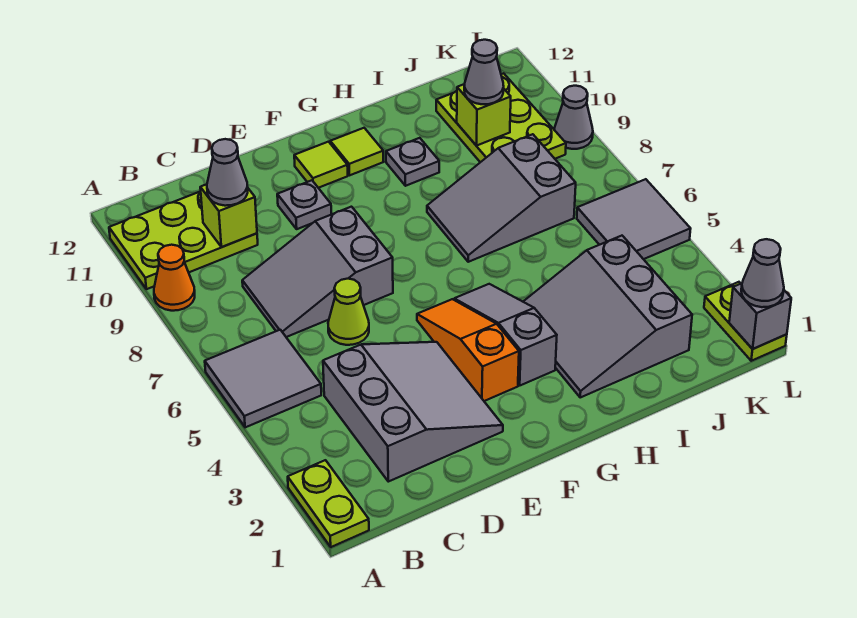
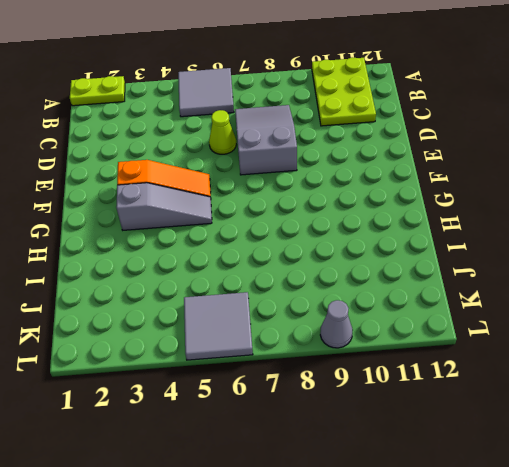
none -> orange cone A9 level 1
none -> grey slope C2:E4 level 1 top C
none -> grey plate E10 level 1

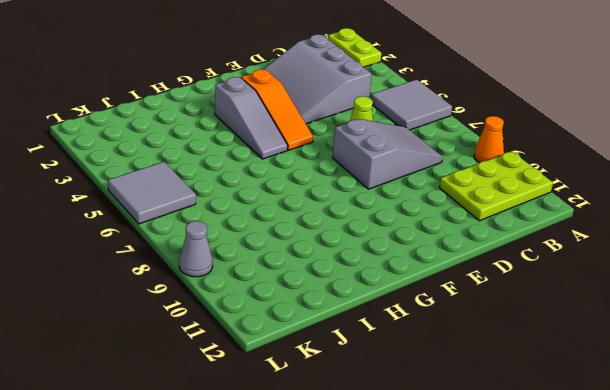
none -> grey plate E10 level 1
none -> lime tile F11 level 1
none -> lime tile G11 level 1

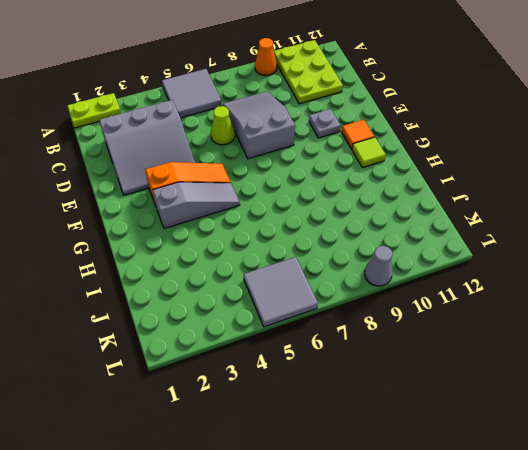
orange tile F11 level 1 -> lime tile F11 level 1
none -> grey slope H2:J4 level 1 top J
none -> grey slope H7:J8 level 1 top J
none -> grey plate H10 level 1

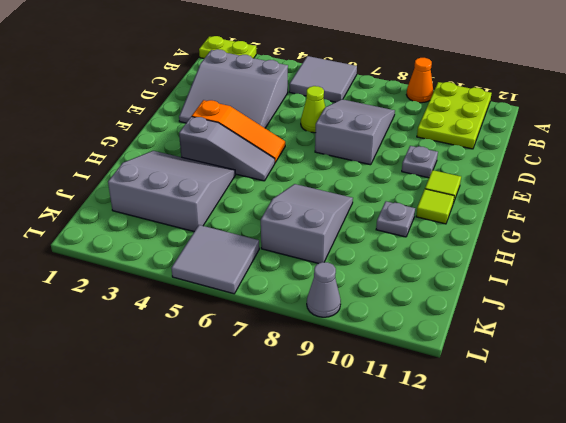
none -> lime plate J9:K11 level 1
none -> lime plate L1:L2 level 1
none -> lime brick C10 level 2

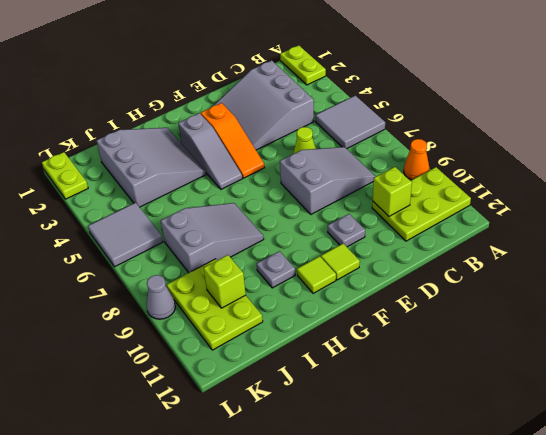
none -> grey brick L1 level 2
none -> grey cone C10 level 3
none -> grey cone J10 level 3

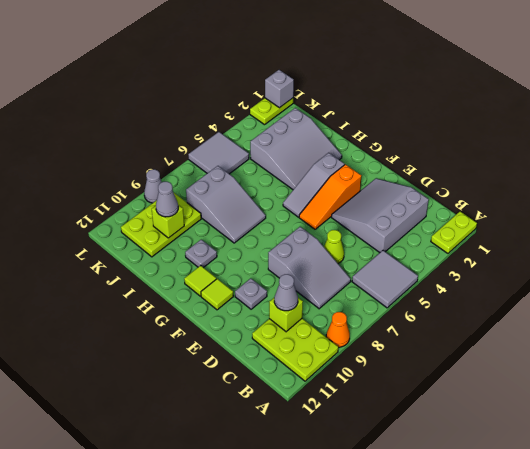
none -> grey cone L1 level 3

